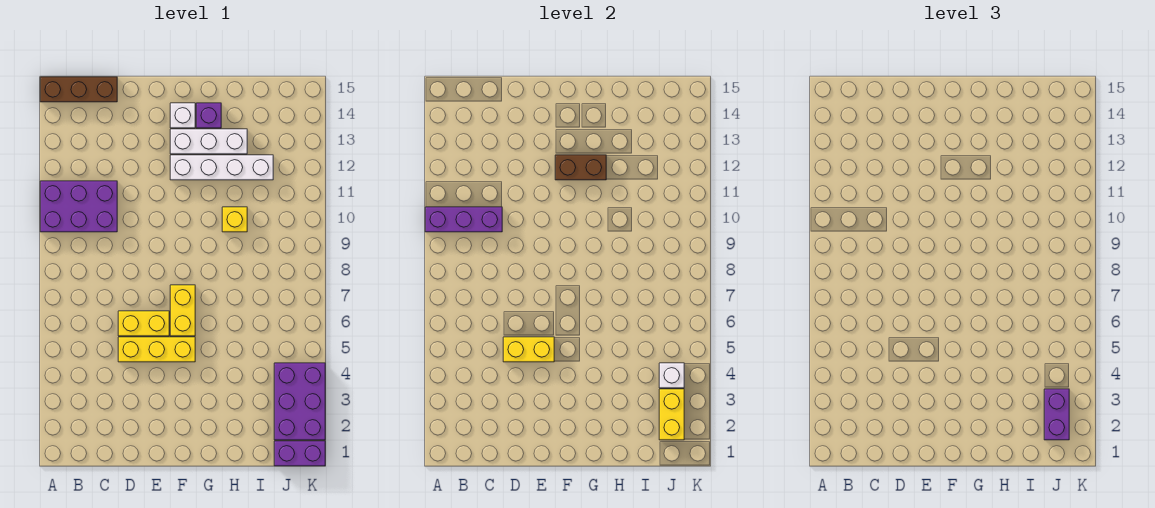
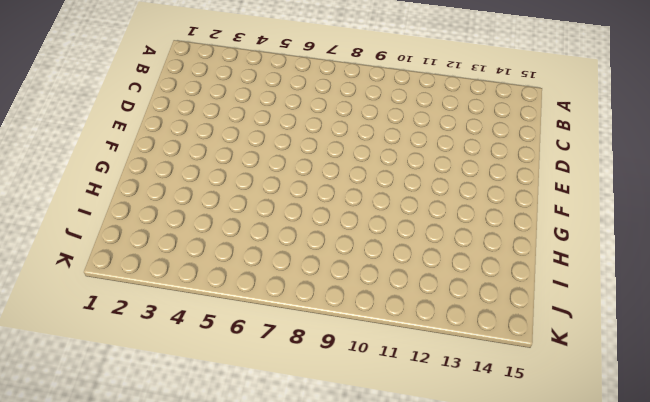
none -> purple brick A10:C11 level 1
none -> brown brick A15:C15 level 1
none -> yellow brick D5:F5 level 1

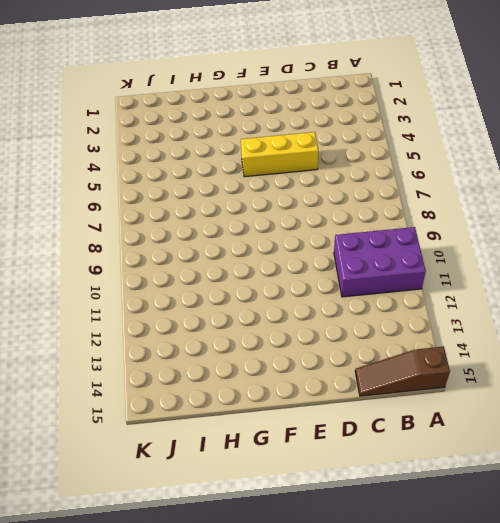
brown slope A15:C15 level 1 top A -> brown brick A15:C15 level 1
none -> yellow brick D6:E6 level 1
none -> yellow brick F6:F7 level 1
none -> white brick F12:I12 level 1

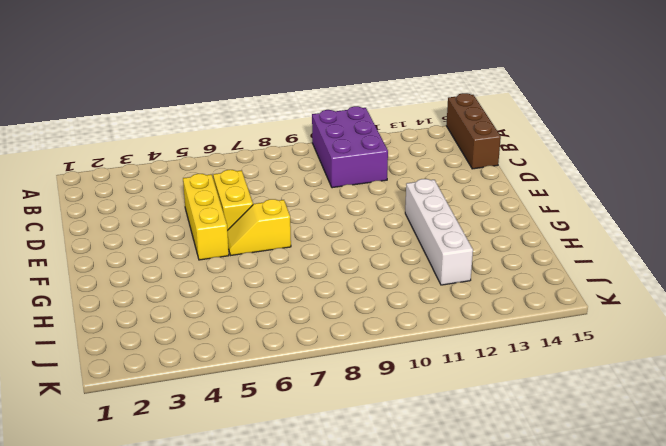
yellow slope F6:F7 level 1 top 7 -> yellow brick F6:F7 level 1
none -> white brick F13:H13 level 1
none -> white brick F14 level 1
none -> purple brick G14 level 1

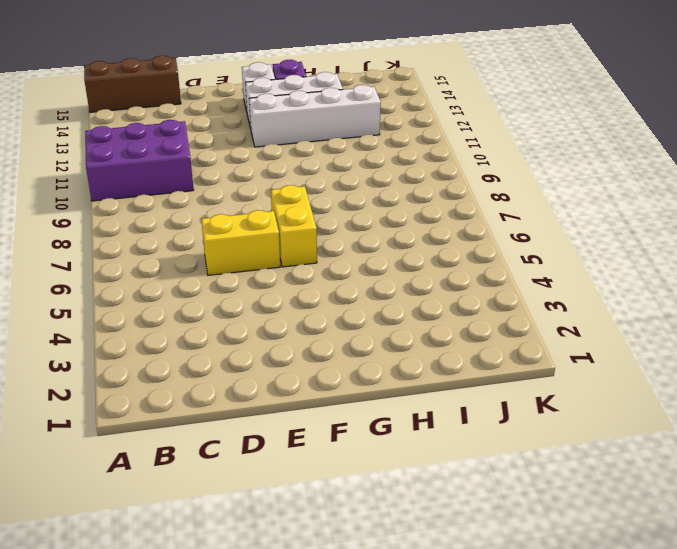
none -> yellow brick D5:F5 level 1
none -> yellow brick H10 level 1
none -> purple brick J1:K1 level 1

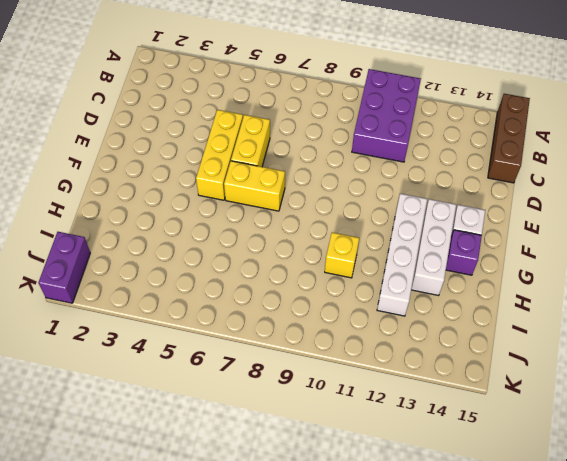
none -> purple brick J2:K4 level 1
none -> purple brick A10:C10 level 2
none -> yellow brick D5:E5 level 2

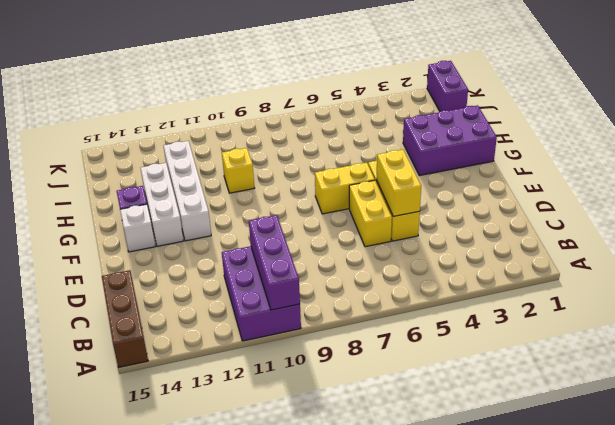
purple brick G1:H3 level 1 -> purple brick J2:K4 level 1
none -> brown brick F12:G12 level 2
none -> yellow brick J2:J3 level 2
none -> white brick J4 level 2

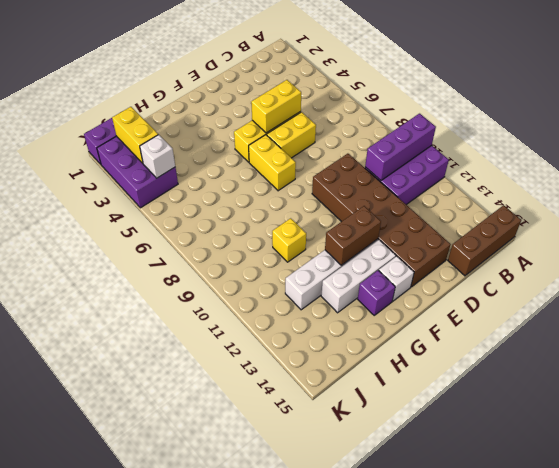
brown brick D9:E14 level 1 -> none
none -> purple brick J2:J3 level 3

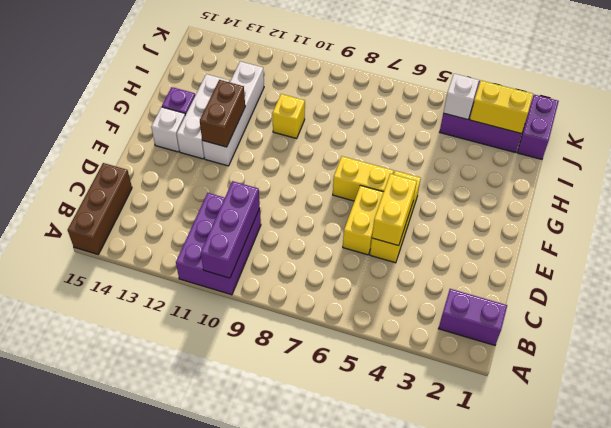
purple brick B1:B2 level 1 -> purple brick J2:J3 level 3

